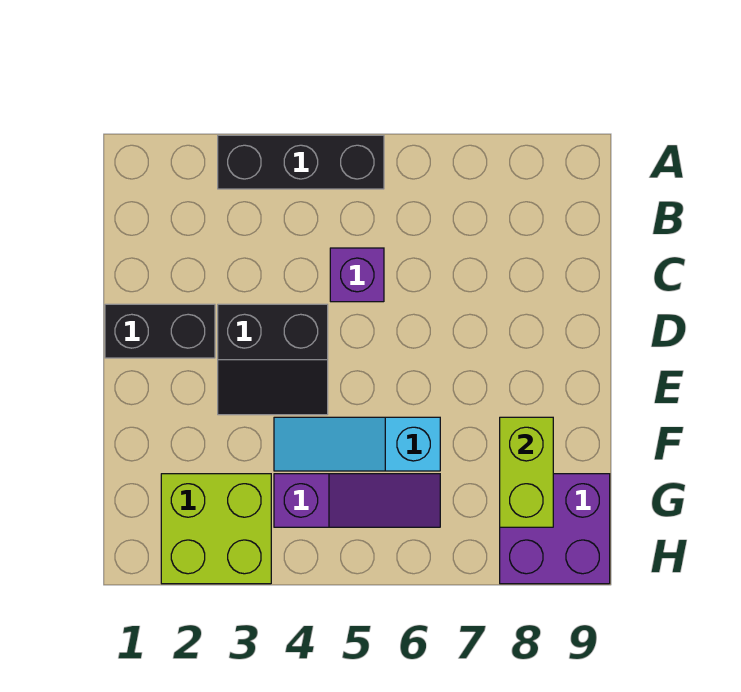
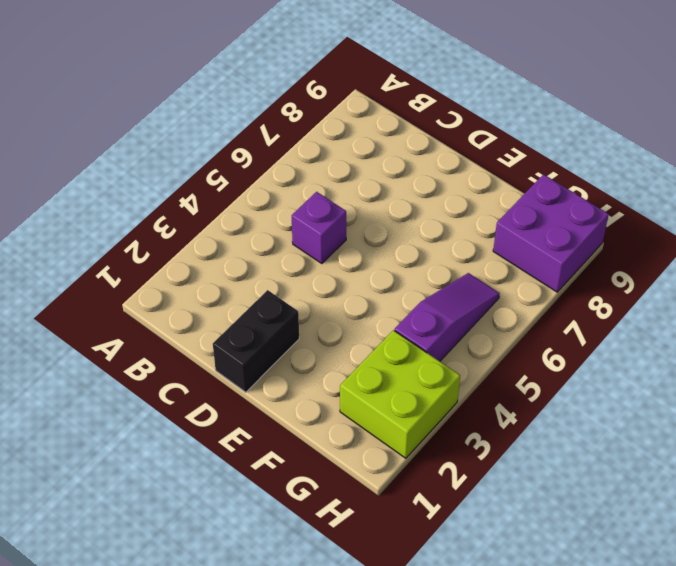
none -> black brick A3:A5 level 1
none -> black slope D3:E4 level 1 top D

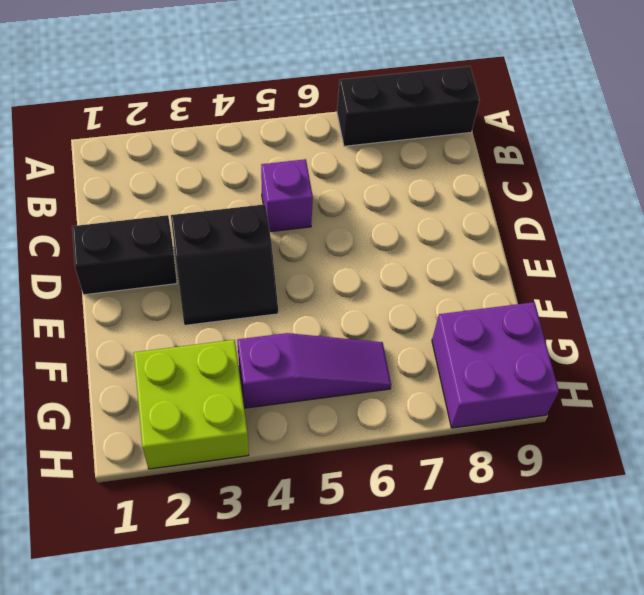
black brick A7:A9 level 1 -> black brick A3:A5 level 1
none -> cyan slope F4:F6 level 1 top 6
none -> lime brick F8:G8 level 2

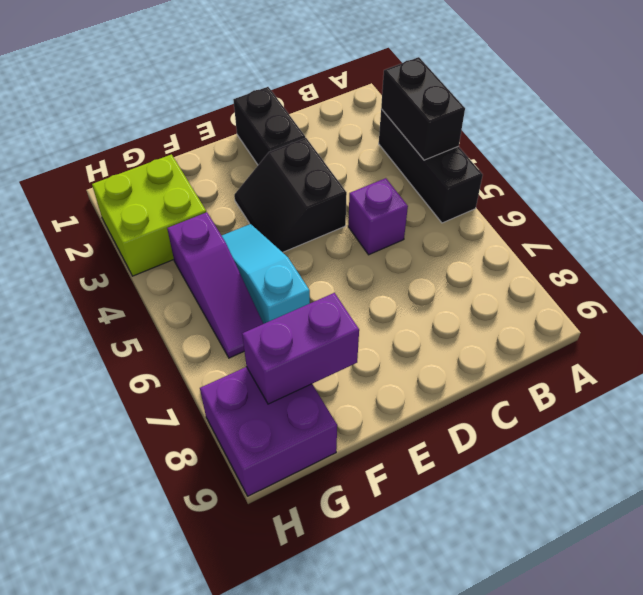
black brick A3:A4 level 2 -> none
purple brick F8:G8 level 2 -> lime brick F8:G8 level 2

